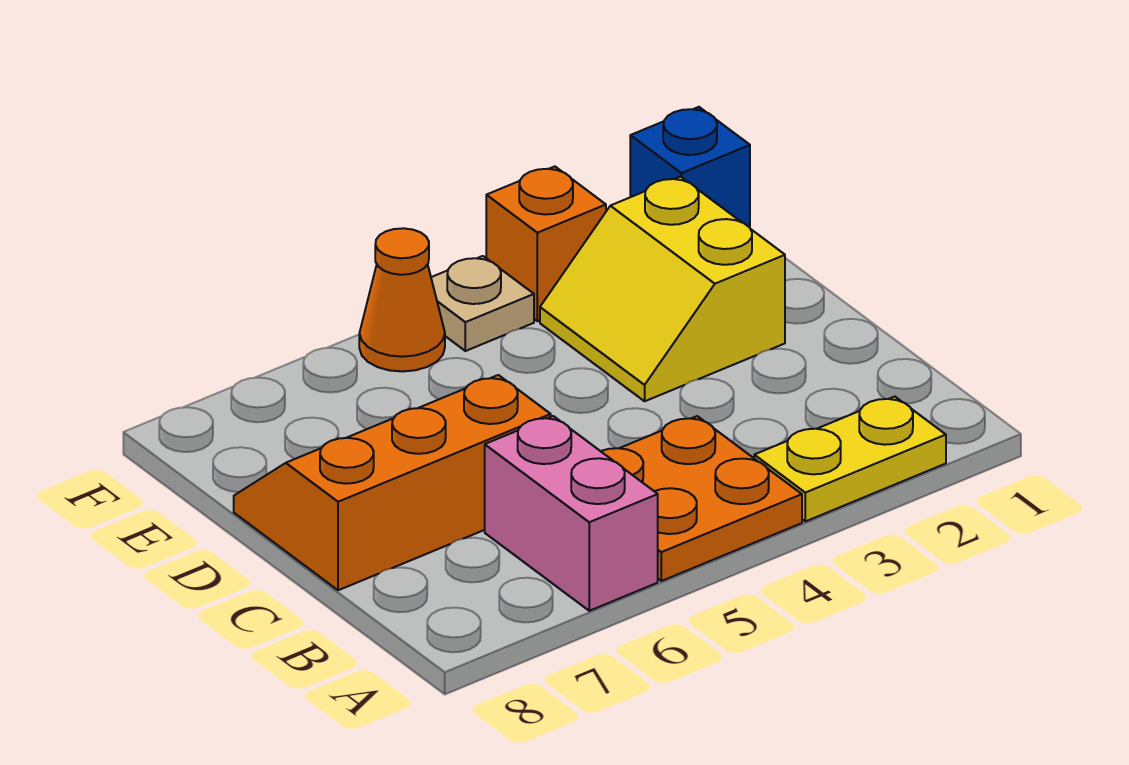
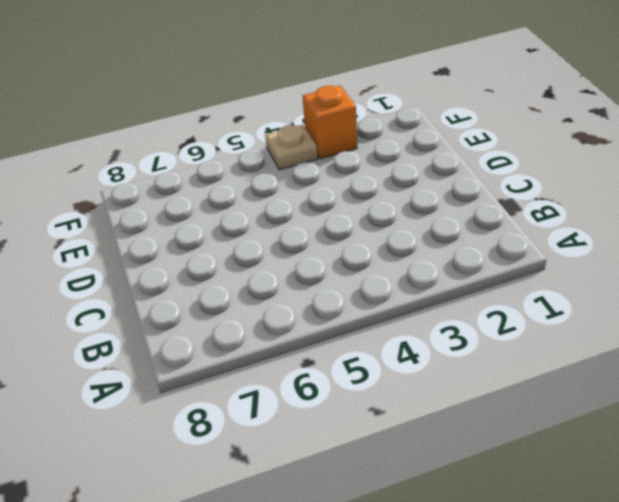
none -> yellow plate A2:A3 level 1
none -> orange plate A4:B5 level 1

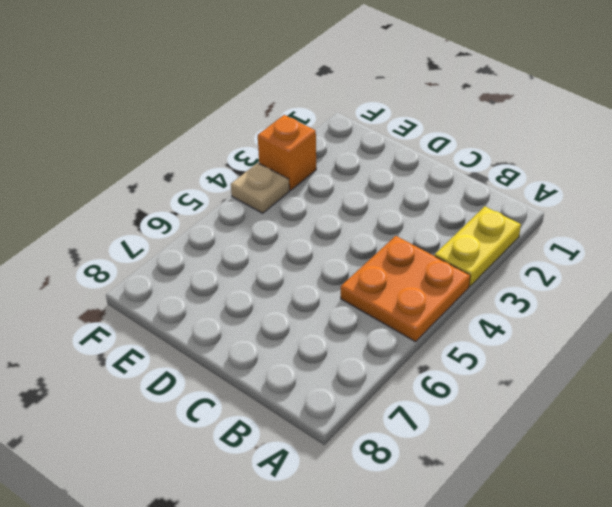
none -> pink brick A6:B6 level 1
none -> orange slope C6:D8 level 1 top C

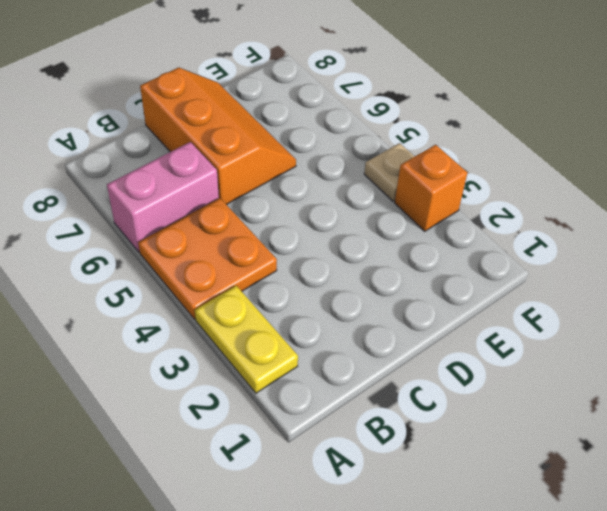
none -> yellow slope D2:E3 level 1 top 2
none -> blue brick F1 level 1

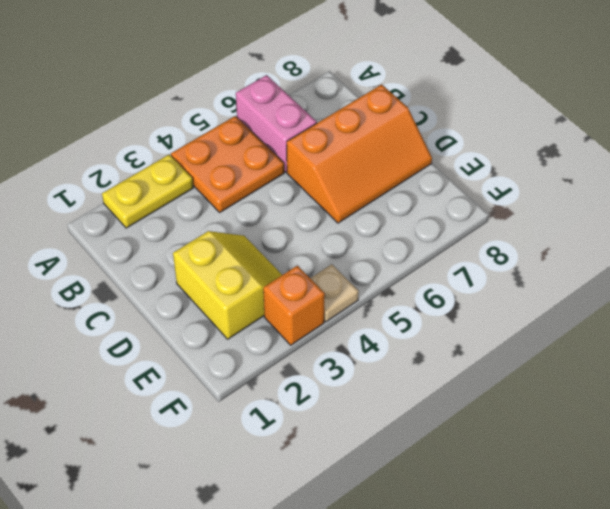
none -> blue brick F1 level 1
none -> orange cone F5 level 1

